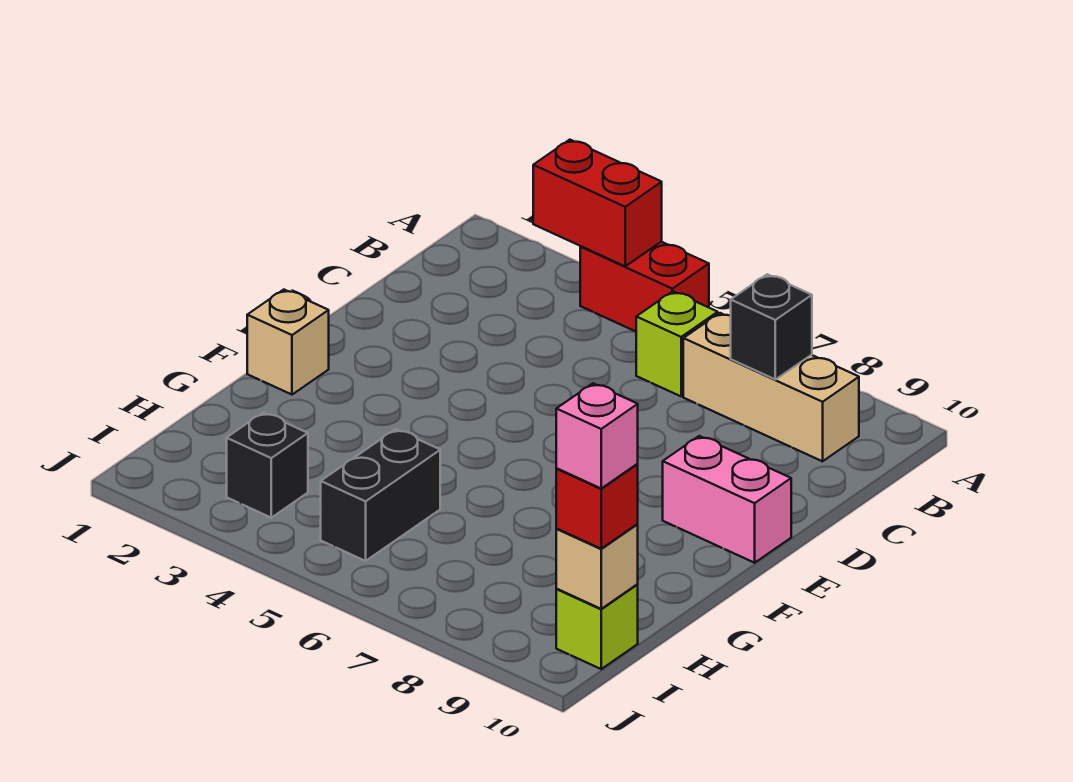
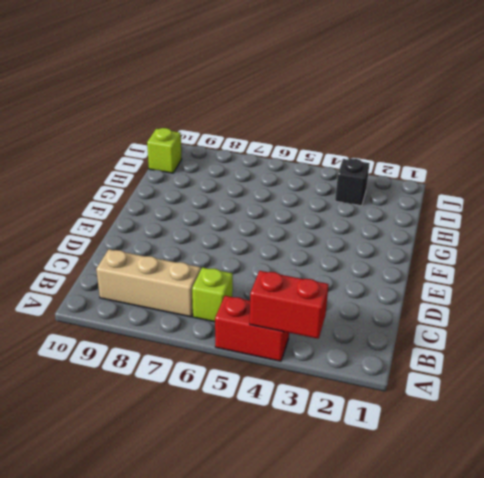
none -> pink brick E9:E10 level 1
none -> tan brick F1 level 1
none -> black brick H5:I5 level 1

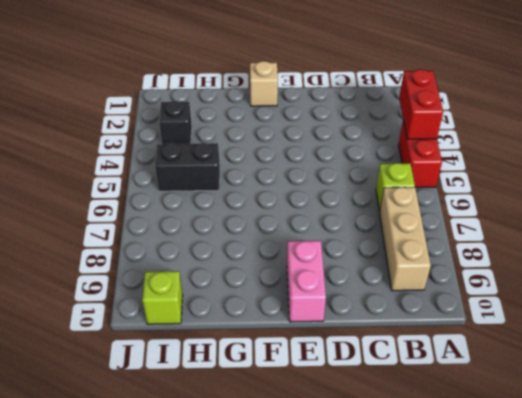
none -> black brick B8 level 2
none -> tan brick I10 level 2
none -> red brick I10 level 3

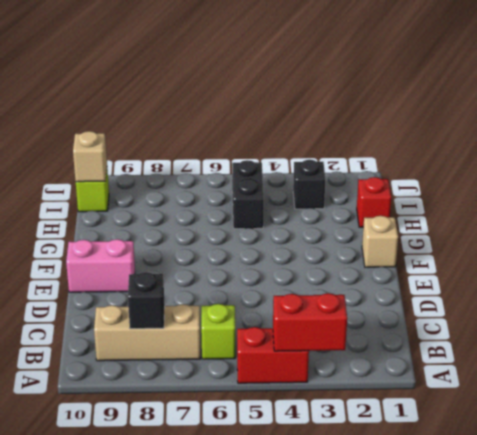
red brick H1 level 1 -> red brick I10 level 3
none -> pink brick I10 level 4

